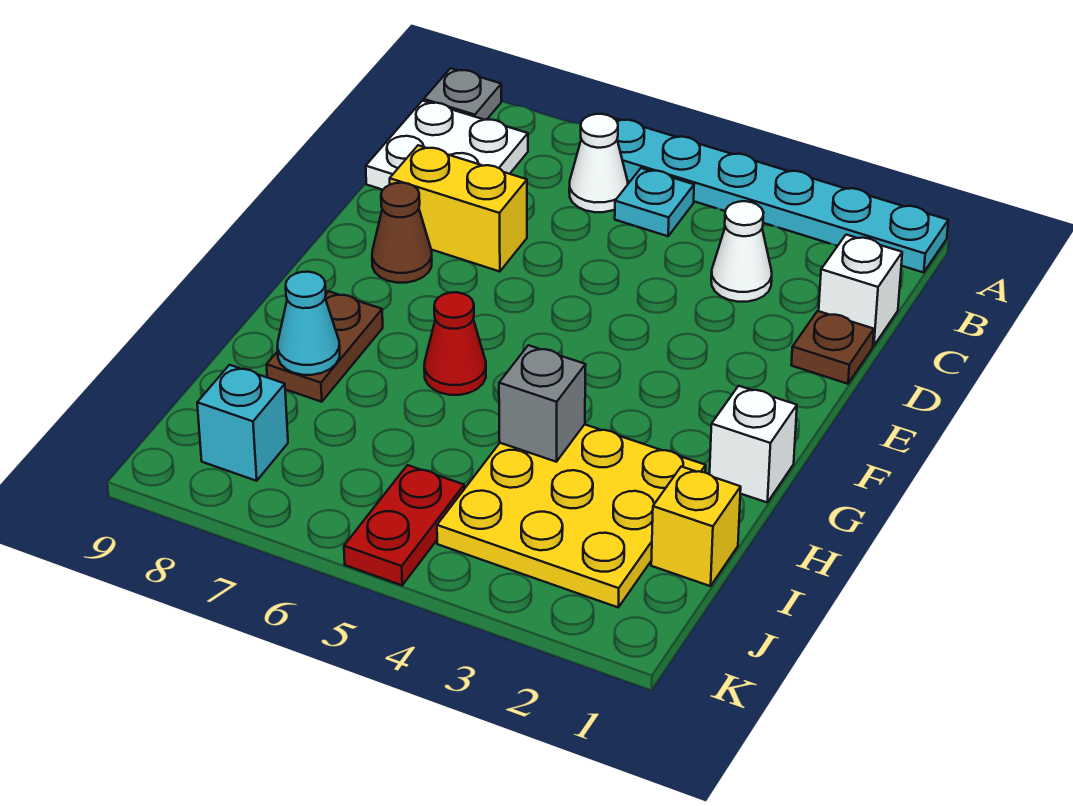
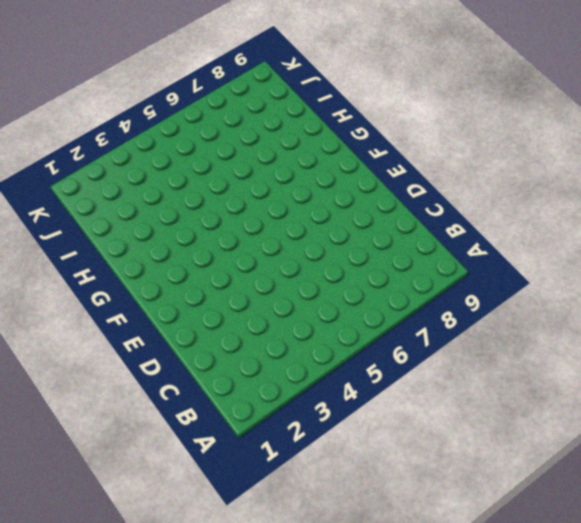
none -> cyan plate A1:A6 level 1
none -> grey plate A9 level 1
none -> cyan plate B5 level 1

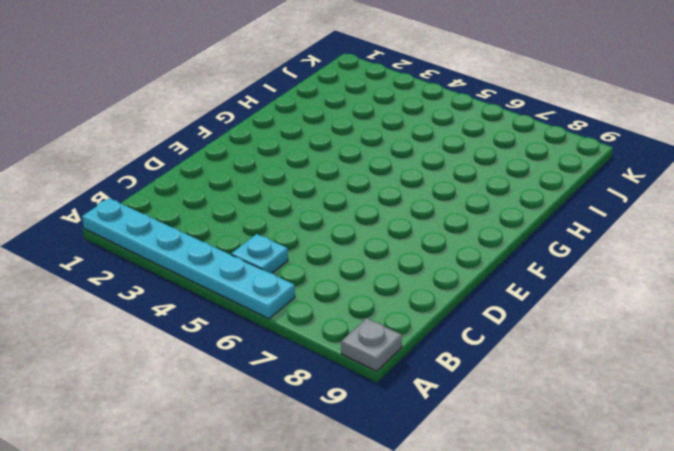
none -> white cone B6 level 1
none -> white plate B8:C9 level 1
none -> white brick C1 level 1

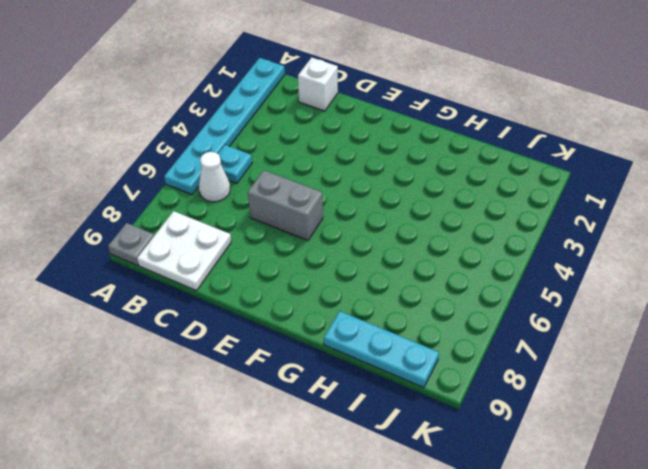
grey brick D6:E6 level 1 -> none
cyan plate H9:J9 level 1 -> none
none -> white cone C3 level 1
none -> brown plate D1 level 1
none -> yellow brick D7:D8 level 1

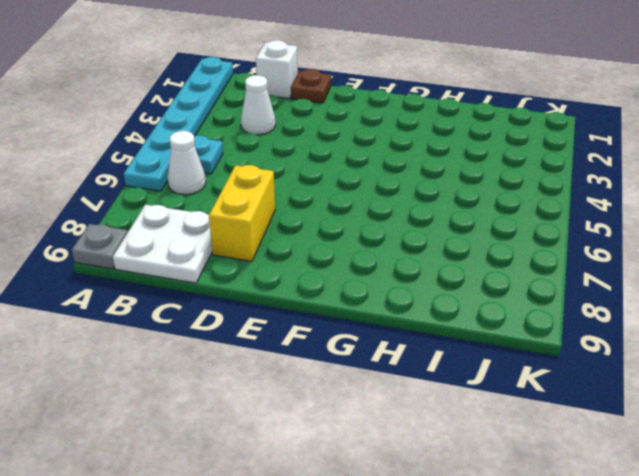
none -> brown cone E8 level 1
none -> white brick G1 level 1
none -> red cone G6 level 1

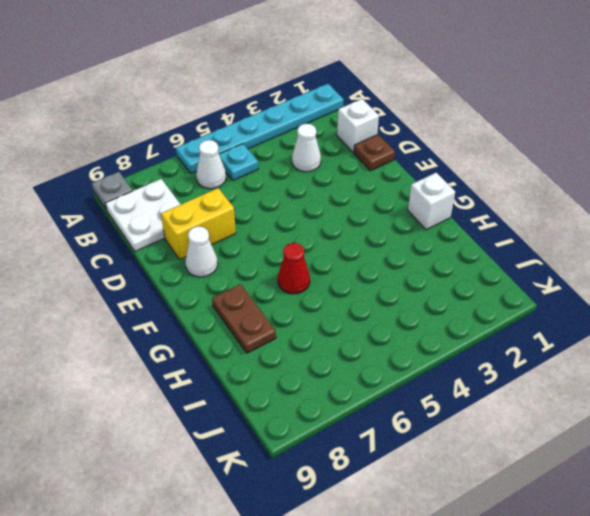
white cone E8 level 1 -> brown cone E8 level 1
none -> yellow plate H2:J4 level 1
none -> yellow brick I1 level 1
none -> red plate J5:K5 level 1

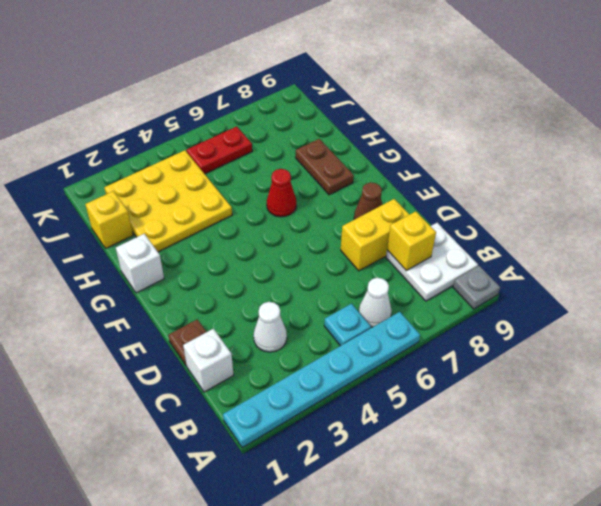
yellow brick C8 level 2 -> none
red plate J5:J6 level 1 -> red plate J5:K5 level 1
none -> cyan brick J8 level 1
none -> grey brick H4 level 2
none -> cyan cone H8 level 2

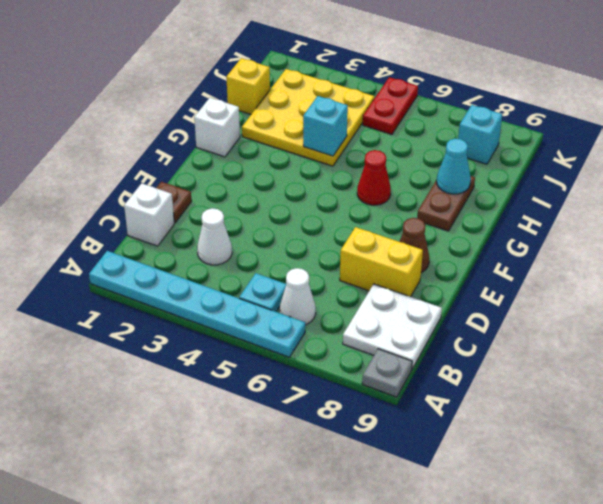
cyan brick H4 level 2 -> grey brick H4 level 2

